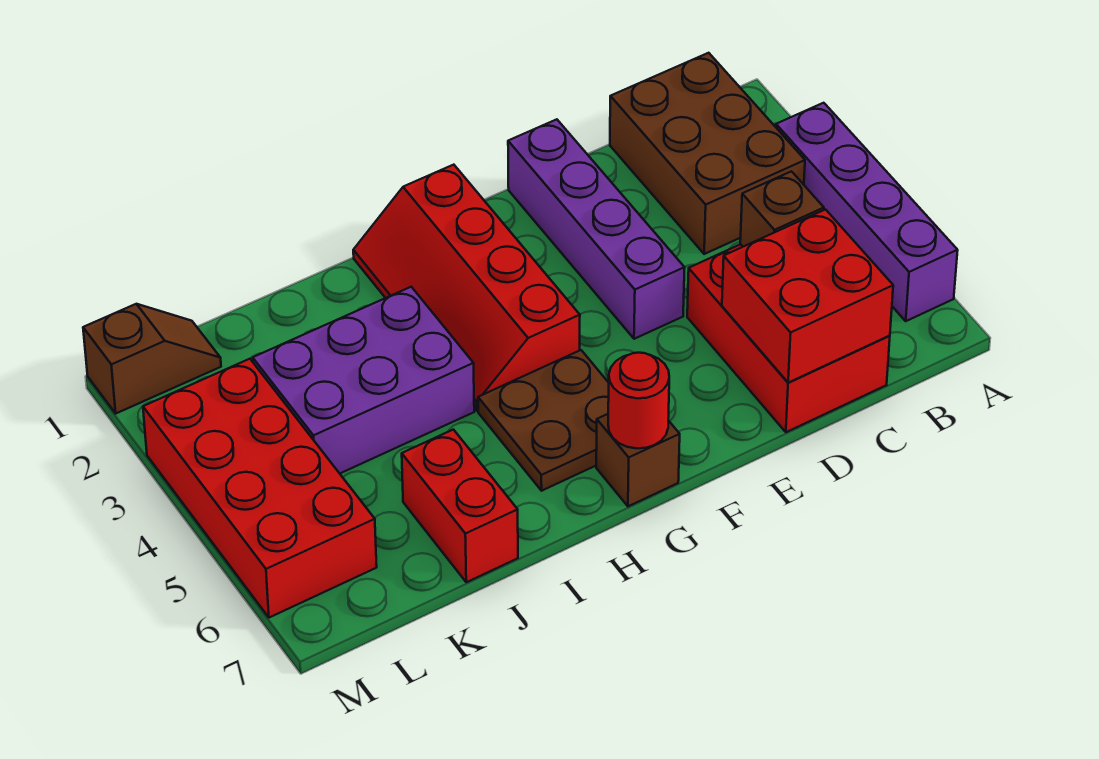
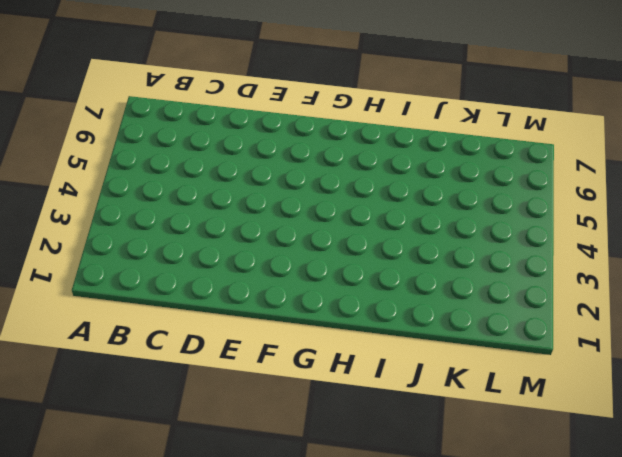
none -> purple brick A3:A6 level 1
none -> brown brick B1:C3 level 1
none -> red brick C5:D7 level 1

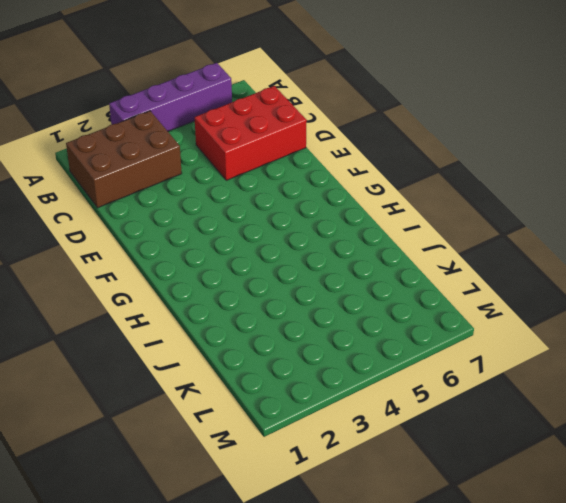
none -> purple brick E1:E4 level 1
none -> red slope G1:H4 level 1 top G
none -> brown plate G5:H6 level 1

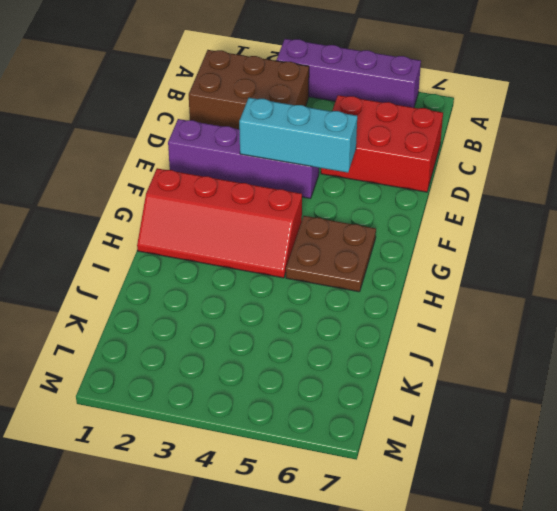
cyan brick E3:E5 level 2 -> none
none -> brown brick G7 level 1
none -> purple brick I3:K4 level 1
none -> red brick J6:J7 level 1

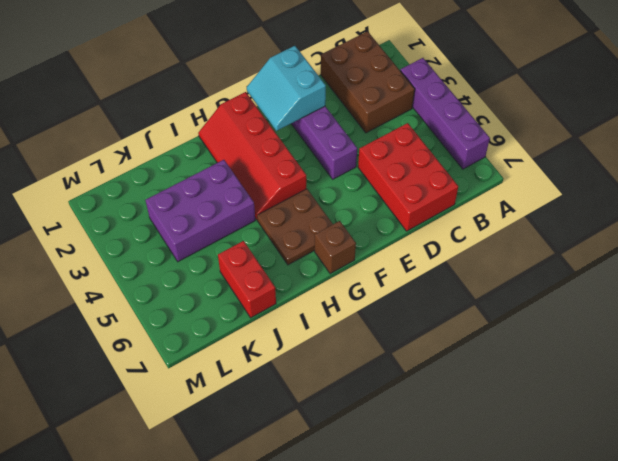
cyan slope E1:F2 level 2 top E -> none
none -> brown slope L1:M1 level 1 top M
none -> red brick L3:M6 level 1
none -> brown brick C5 level 2

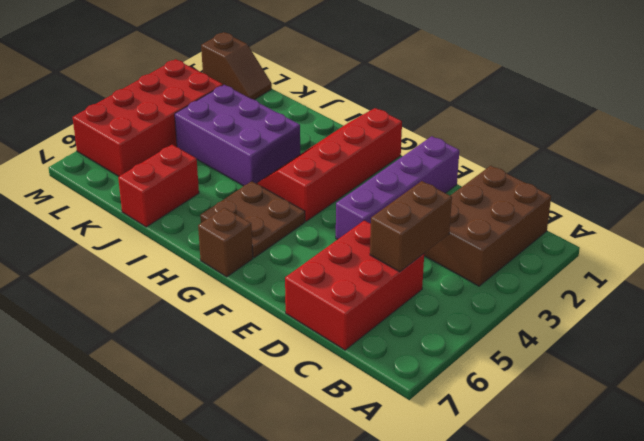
brown brick C4:C5 level 2 -> brown brick C5 level 2
none -> purple brick A3:A6 level 1
none -> red brick C6:D7 level 2
none -> red round brick G7 level 2

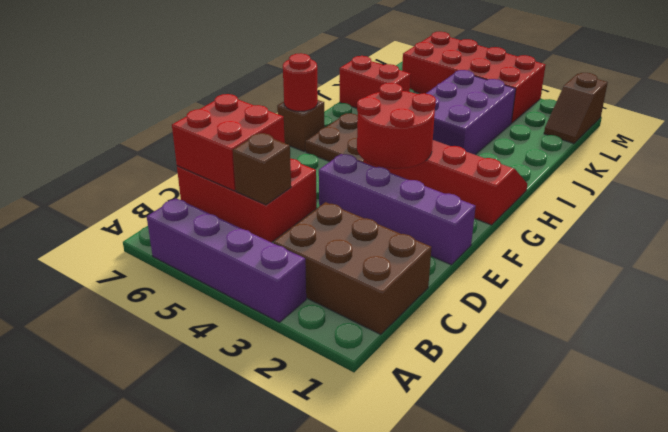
red round brick F3:G4 level 2 -> none

